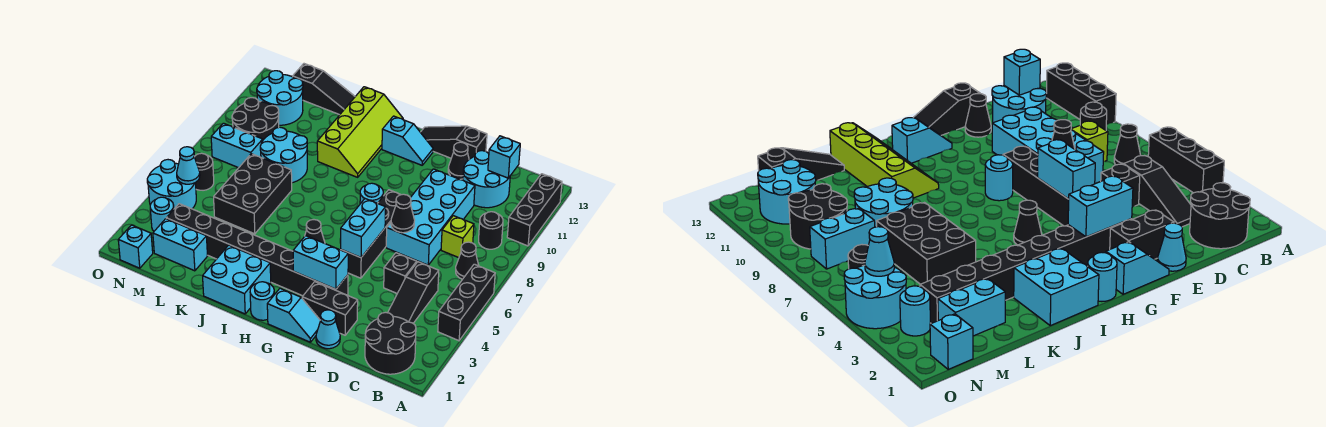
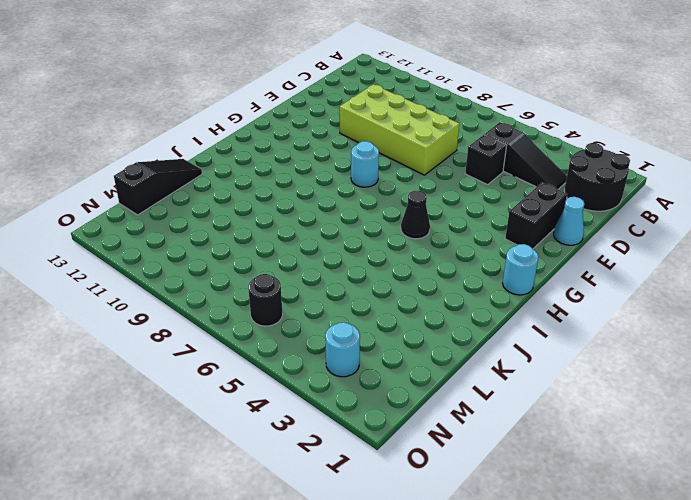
lime brick D7:E10 level 1 -> cyan brick D7:E10 level 1
none -> black brick A4:A6 level 1
none -> black brick A10:A12 level 1
none -> black cone B7 level 1
none -> black round brick B9 level 1

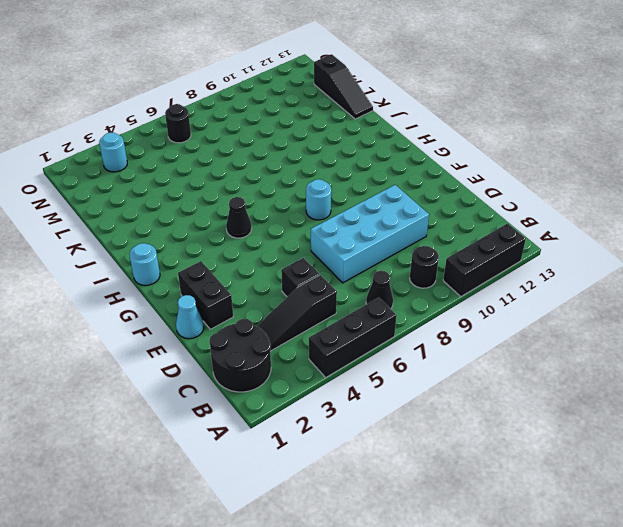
none -> lime brick C8 level 1
none -> cyan round brick C11:D12 level 1
none -> black cone E12 level 1
none -> black slope E13:G13 level 1 top E

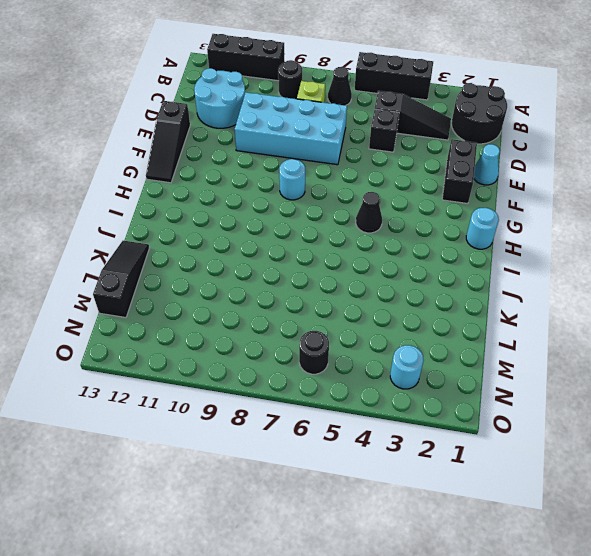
none -> black cone E12 level 1
none -> cyan slope F1:G1 level 1 top G
none -> black brick F3:M3 level 1
none -> black brick F5:F8 level 1

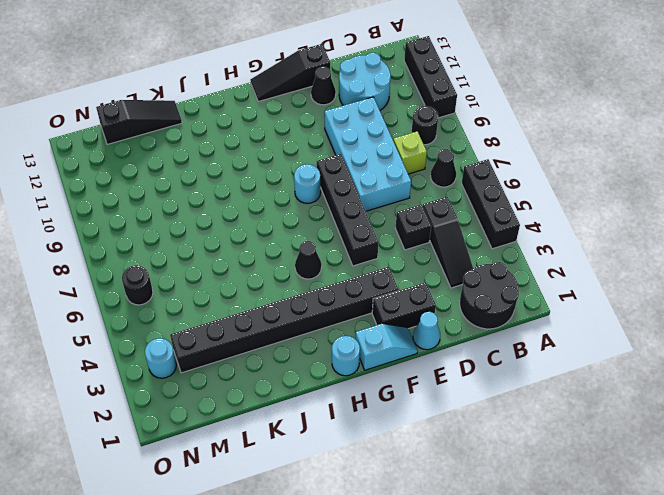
none -> cyan slope G12:H12 level 1 top H
none -> cyan brick I1:J2 level 1
none -> lime slope I10:J13 level 1 top J
none -> black brick K5:L7 level 1

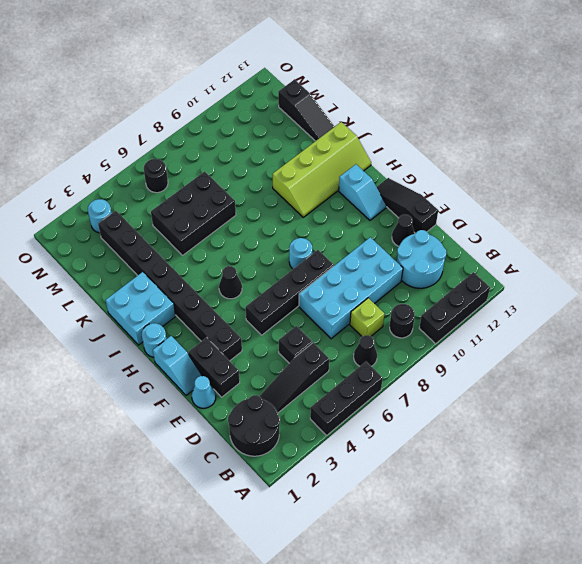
none -> cyan round brick K8:L9 level 1
none -> cyan brick L2:M2 level 1
none -> cyan brick M8:N8 level 1
none -> black round brick M9:N10 level 1

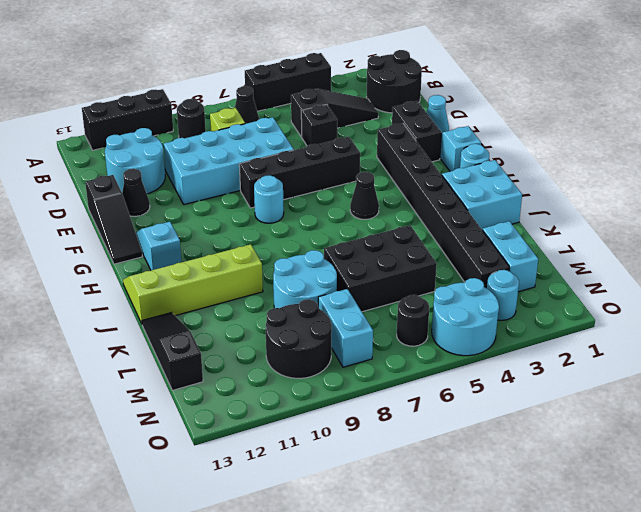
none -> cyan round brick M11:N12 level 1
none -> cyan brick N1 level 1
none -> cyan brick C12 level 2
none -> black cone E7 level 2

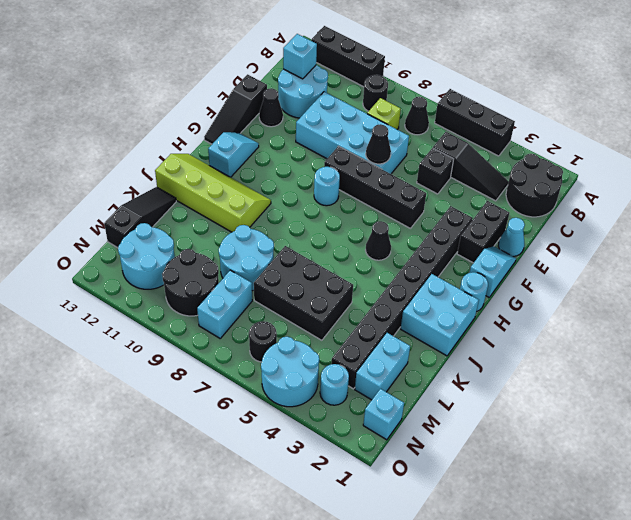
none -> cyan brick F3:G3 level 2
none -> cyan brick F5:F6 level 2
none -> cyan cone N5 level 2

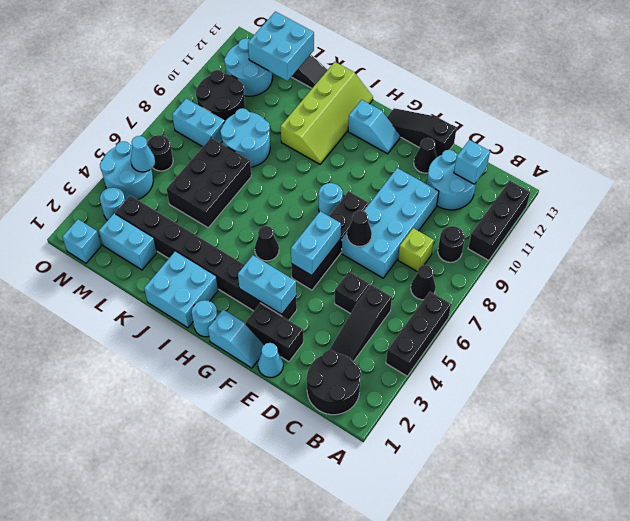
cyan brick L12:M13 level 2 -> none

